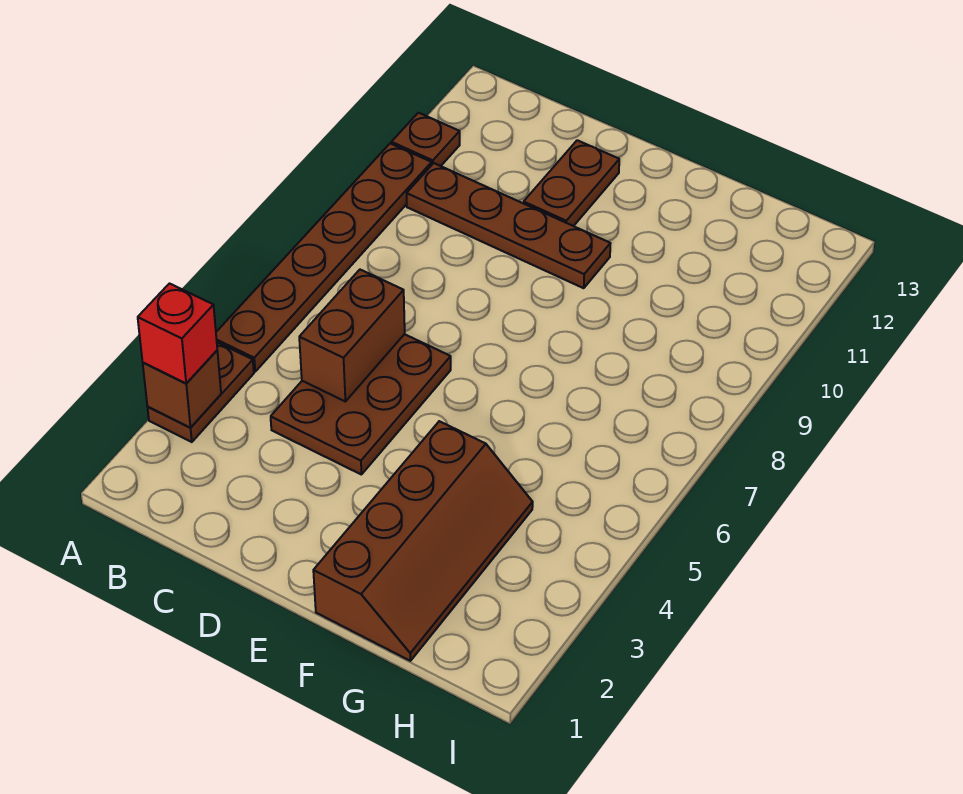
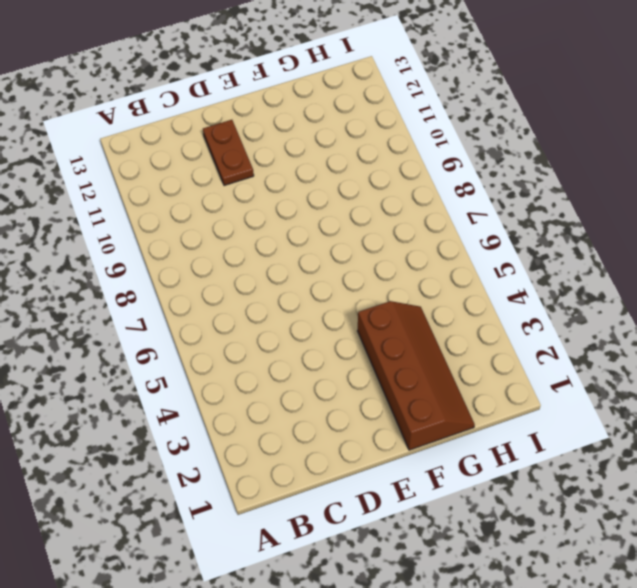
none -> brown plate A3:A4 level 1
none -> brown plate A5:A10 level 1

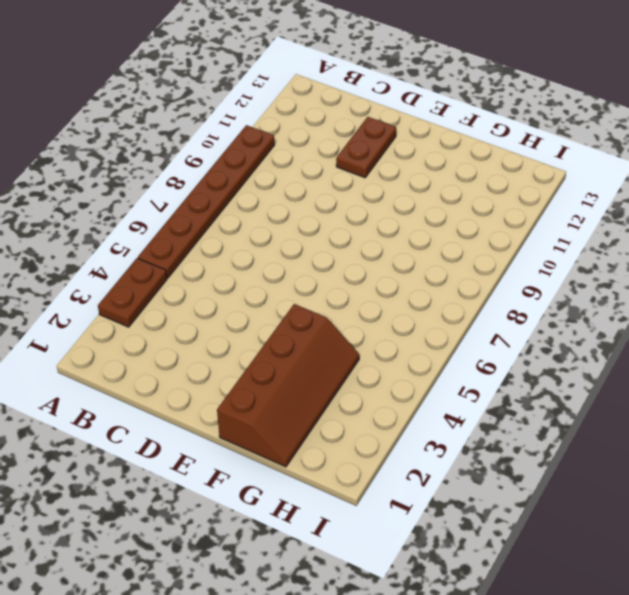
none -> brown plate A11 level 1
none -> brown plate B10:E10 level 1

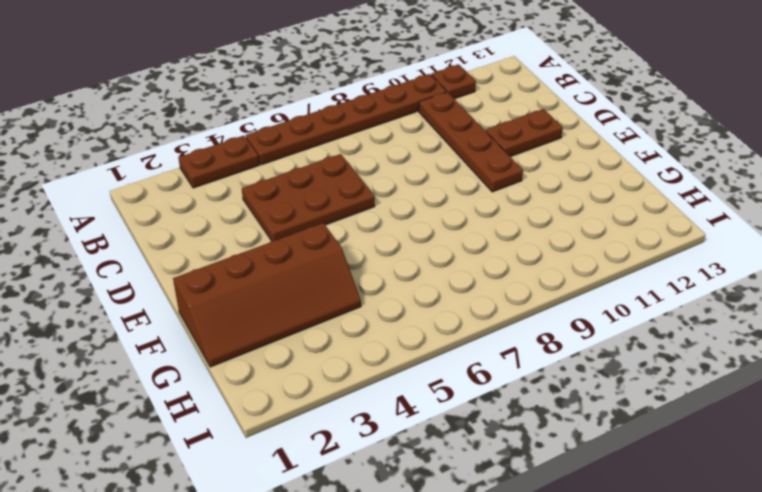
none -> brown brick A3 level 2
none -> brown brick C5:C6 level 2

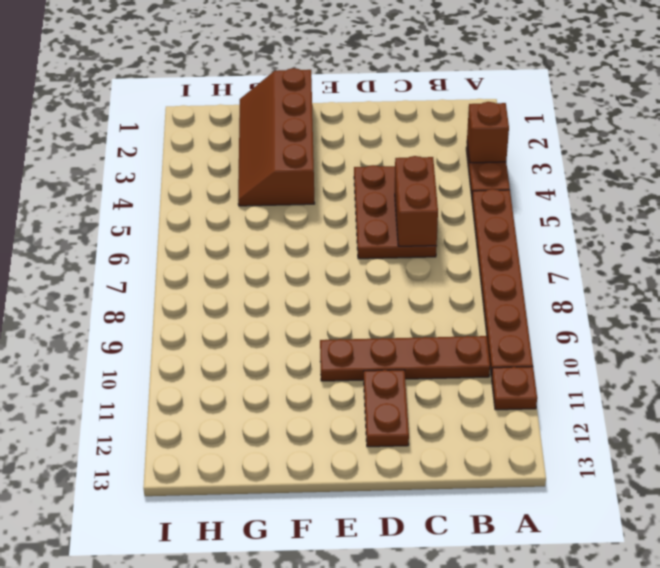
none -> red brick A3 level 3

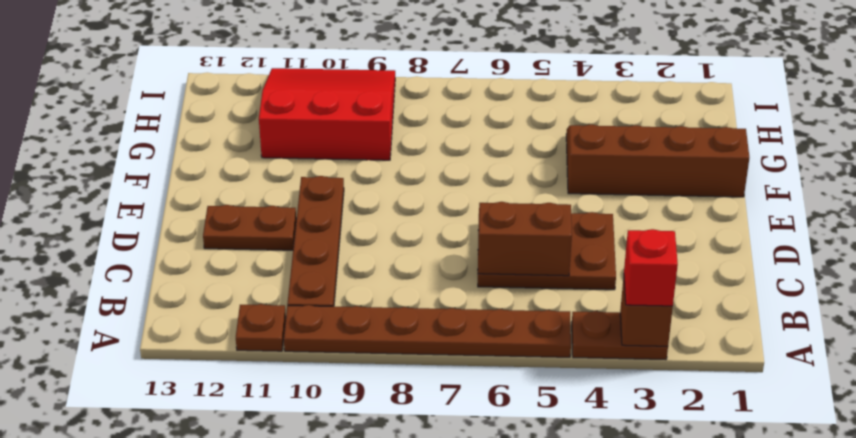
red slope G9:I11 level 1 top G -> none

